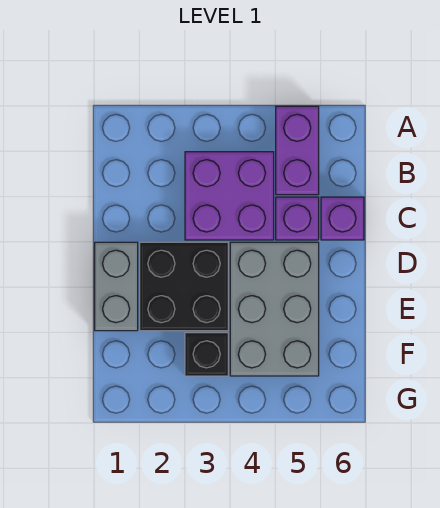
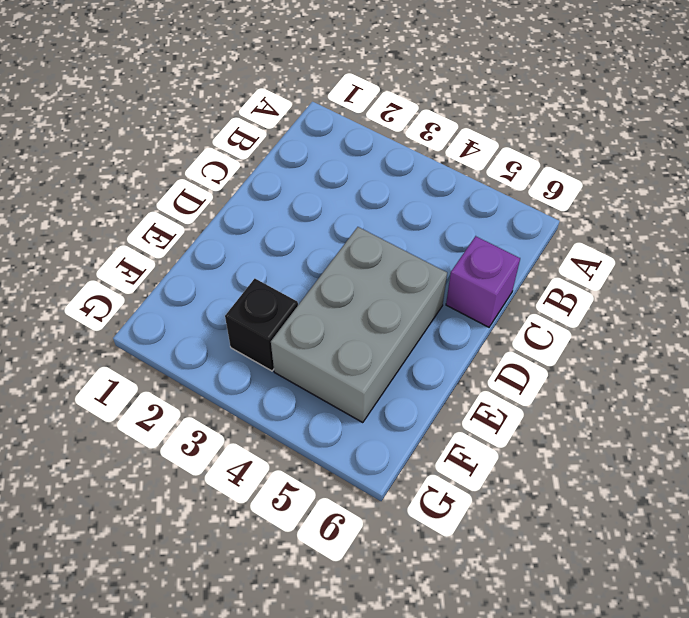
none -> purple brick A5:B5 level 1
none -> purple brick B3:C4 level 1

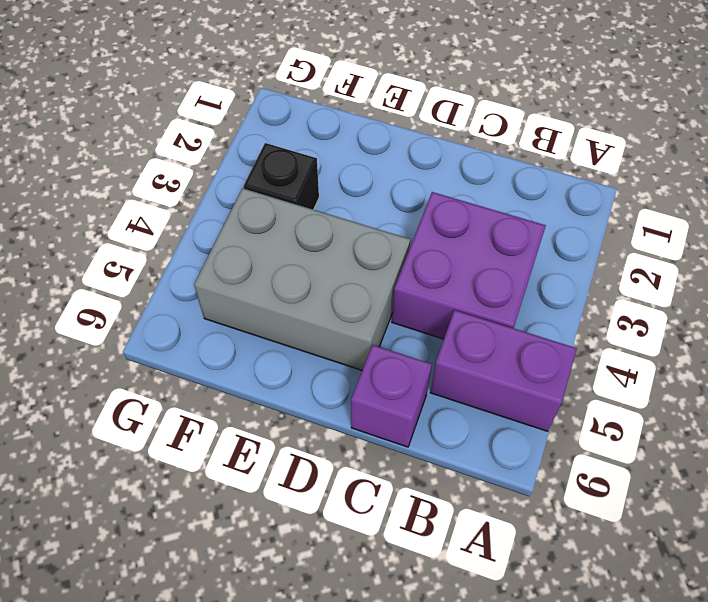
none -> purple brick C5 level 1
none -> grey brick D1:E1 level 1

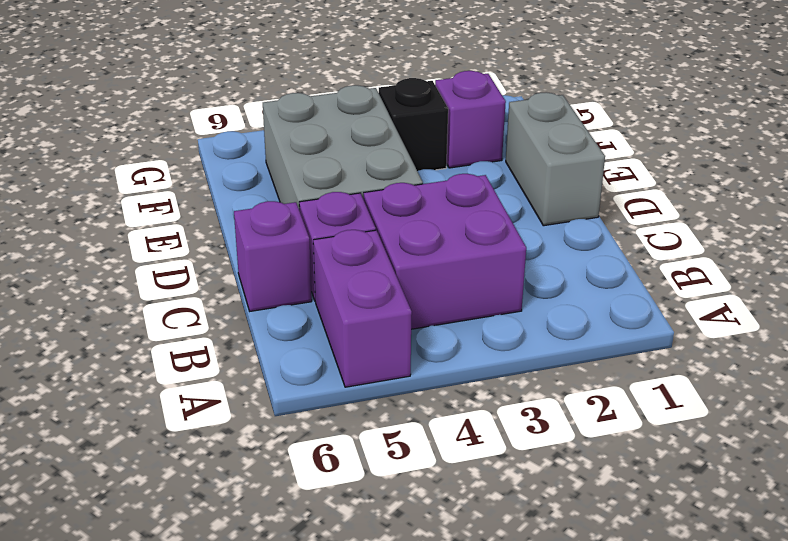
purple brick F2 level 1 -> none
none -> black brick D2:E3 level 1

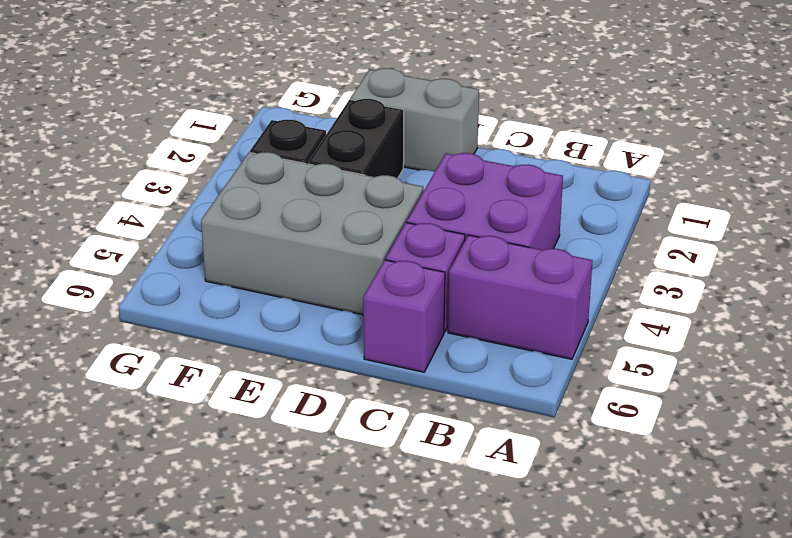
black brick E2:E3 level 1 -> black brick D2:E3 level 1

